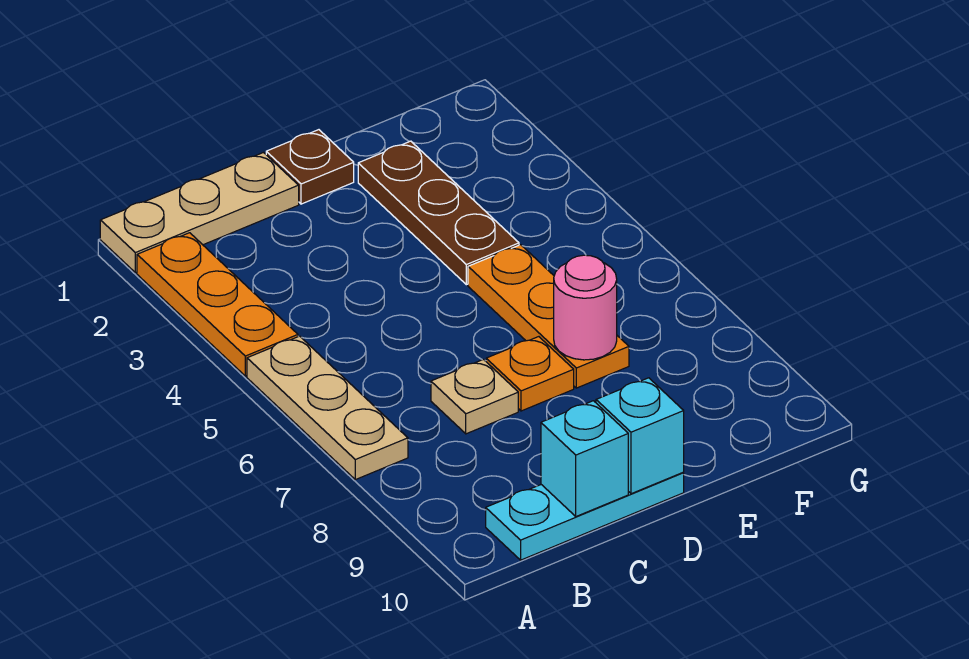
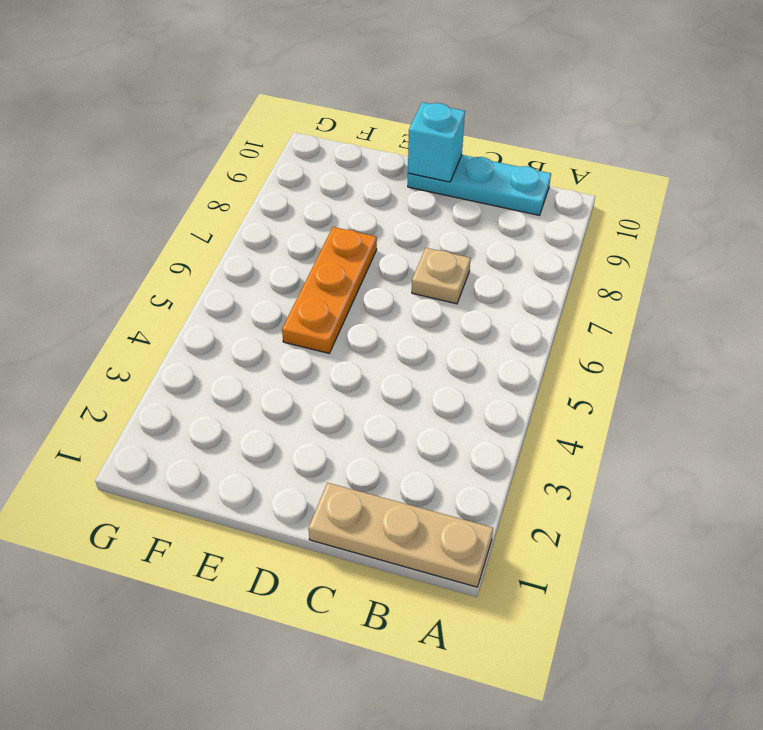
none -> orange plate A2:A4 level 1
none -> tan plate A5:A7 level 1
none -> brown plate D1 level 1

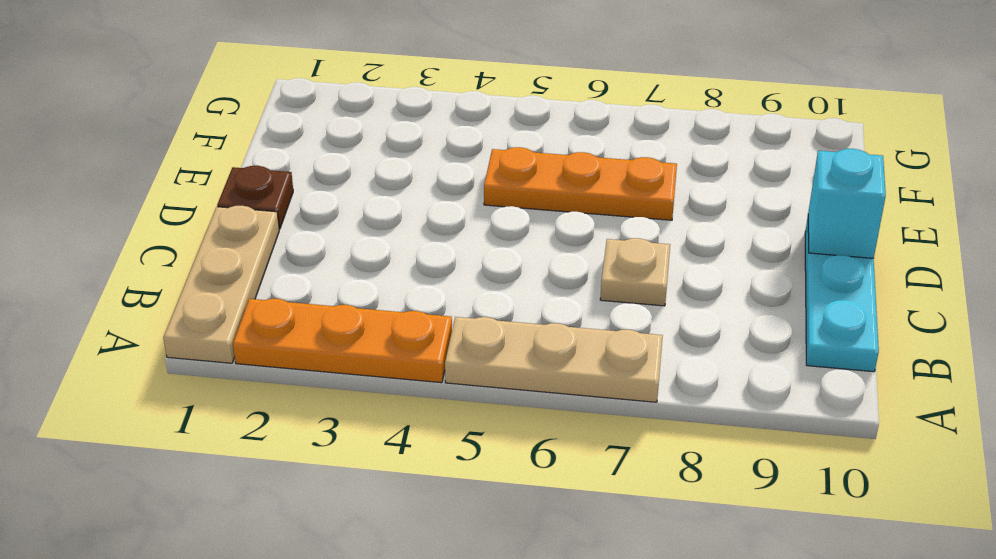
none -> orange plate D7 level 1
none -> brown plate E2:E4 level 1
none -> cyan brick C10 level 2

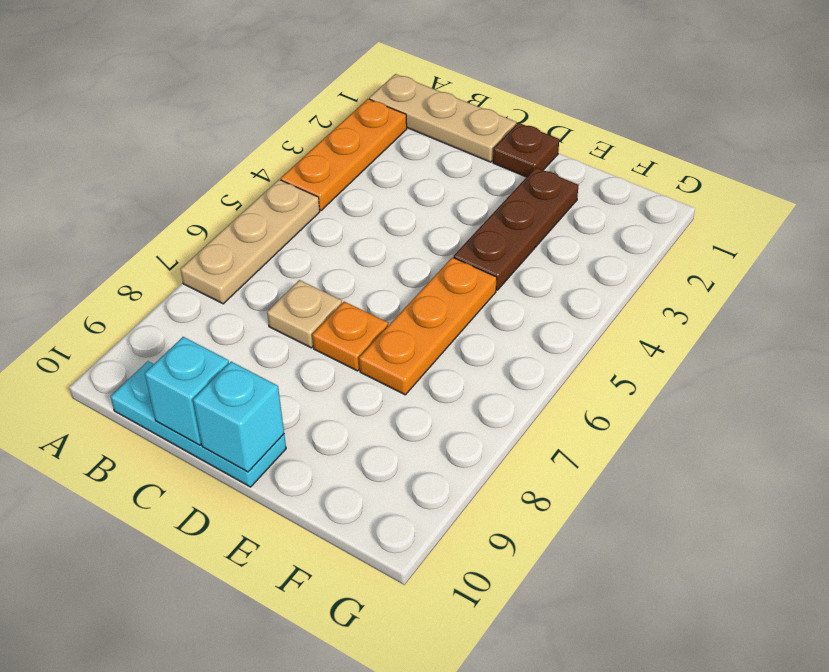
none -> pink round brick E7 level 2

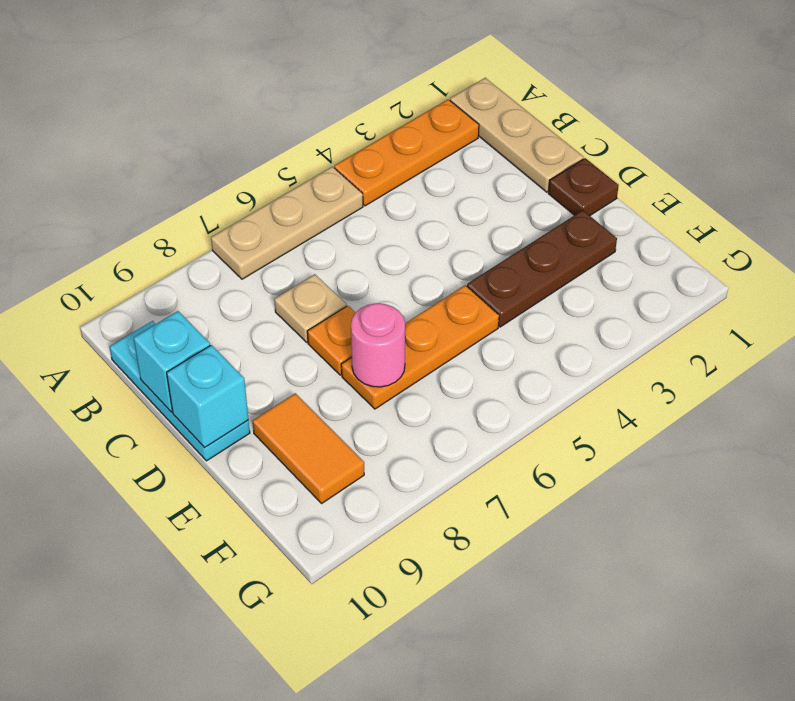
orange tile E9:F9 level 1 -> none

